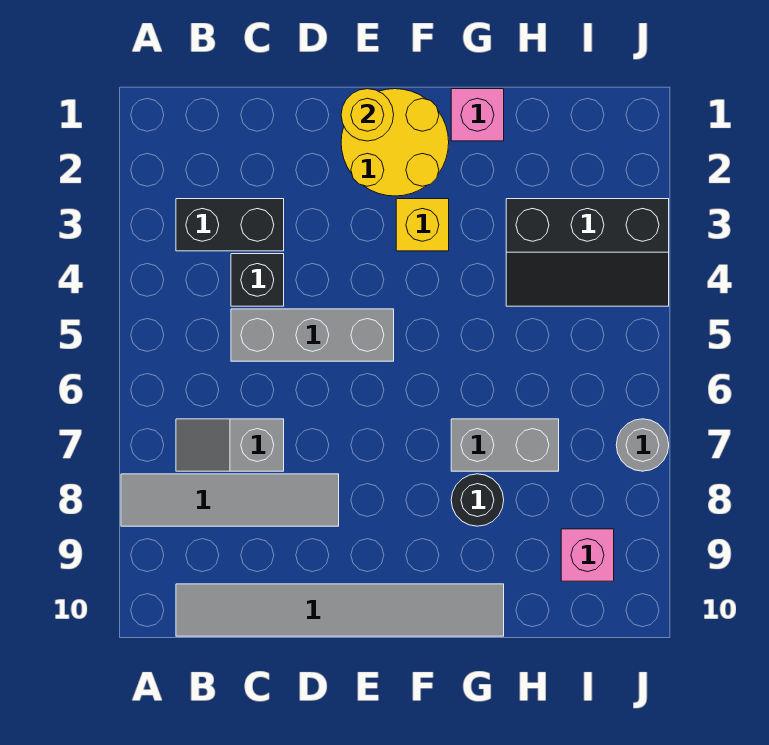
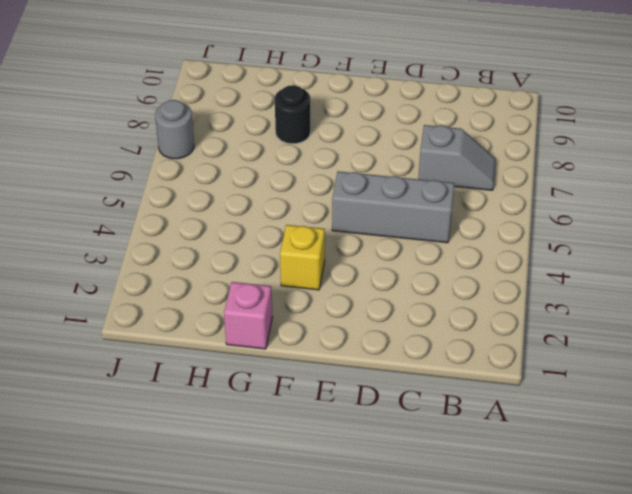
none -> grey tile A8:D8 level 1
none -> black brick B3:C3 level 1
none -> grey tile B10:G10 level 1

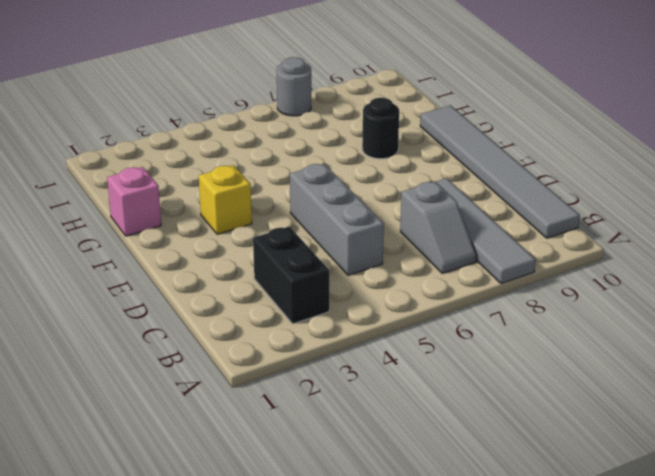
none -> black brick C4 level 1
none -> yellow round brick E1:F2 level 1
none -> grey brick G7:H7 level 1

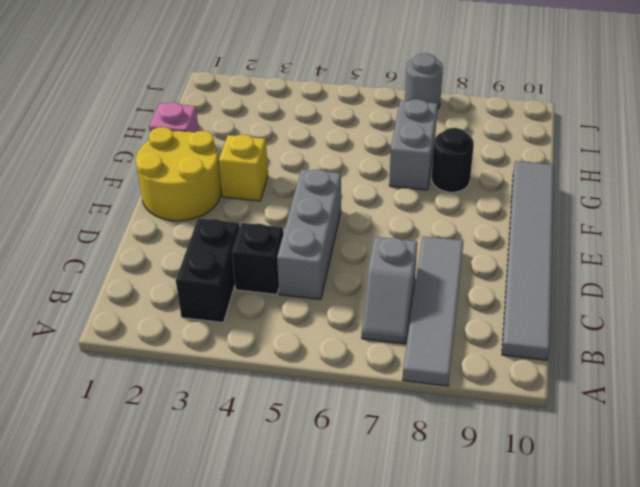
none -> black slope H3:J4 level 1 top 3
none -> pink brick I9 level 1
none -> yellow round brick E1 level 2

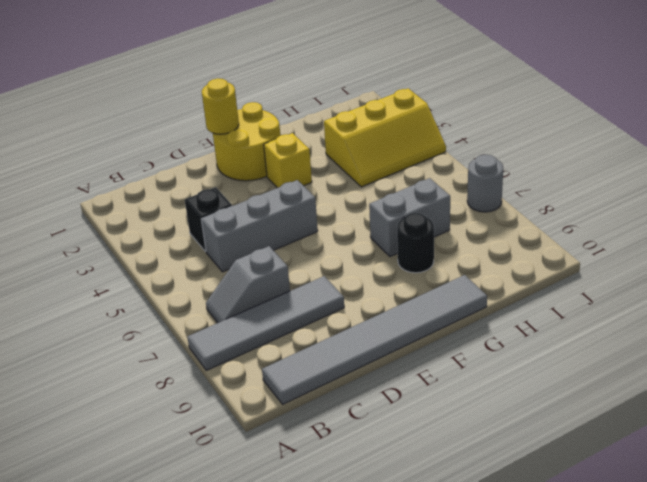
yellow slope H3:J4 level 1 top 3 -> black slope H3:J4 level 1 top 3
none -> black brick B3:C3 level 1
none -> pink brick G1 level 1
none -> pink brick I9 level 1

